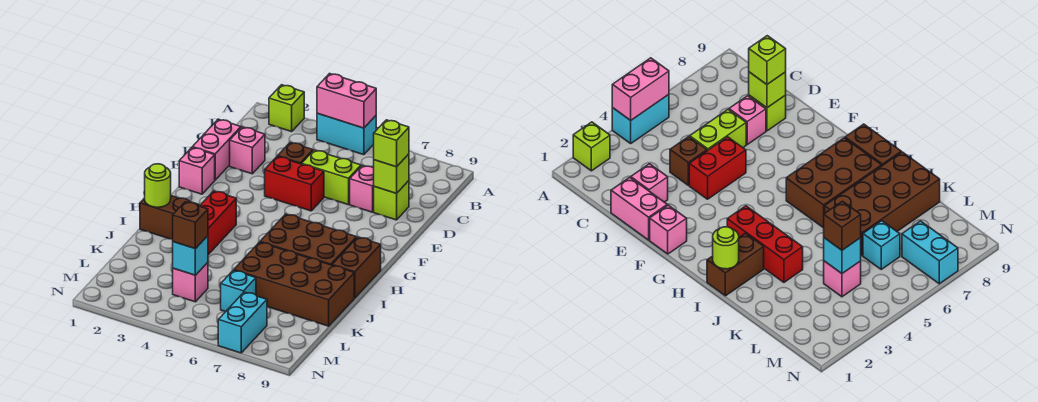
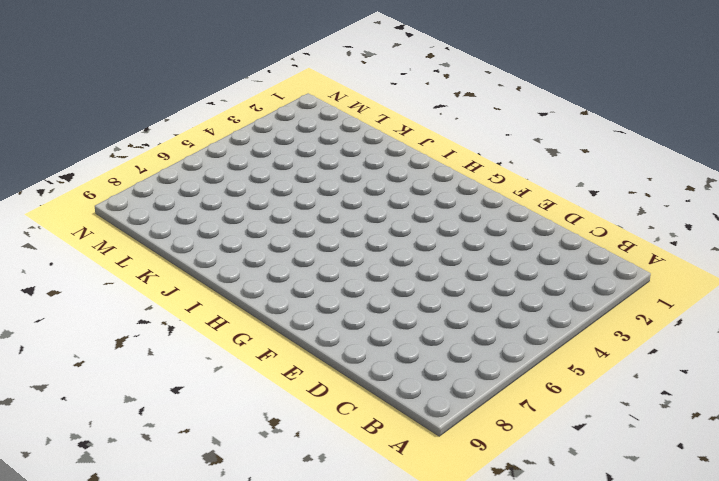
none -> lime brick A2 level 1
none -> cyan brick A4:A5 level 1
none -> pink brick D1:E1 level 1

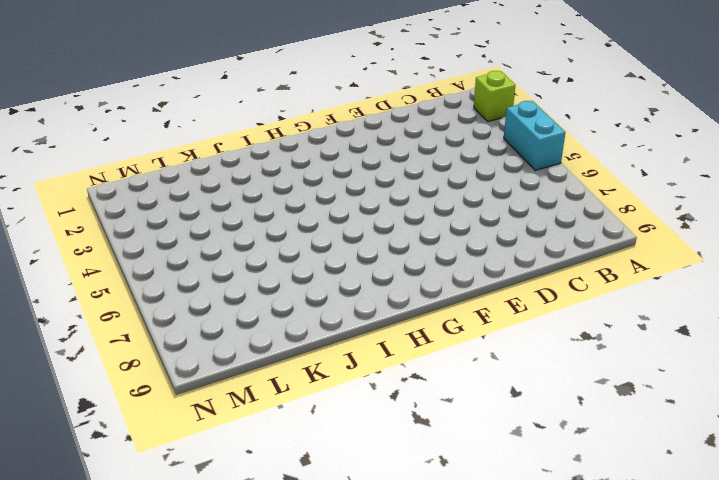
none -> pink brick D1:E1 level 1
none -> pink brick D2 level 1
none -> brown brick D4 level 1

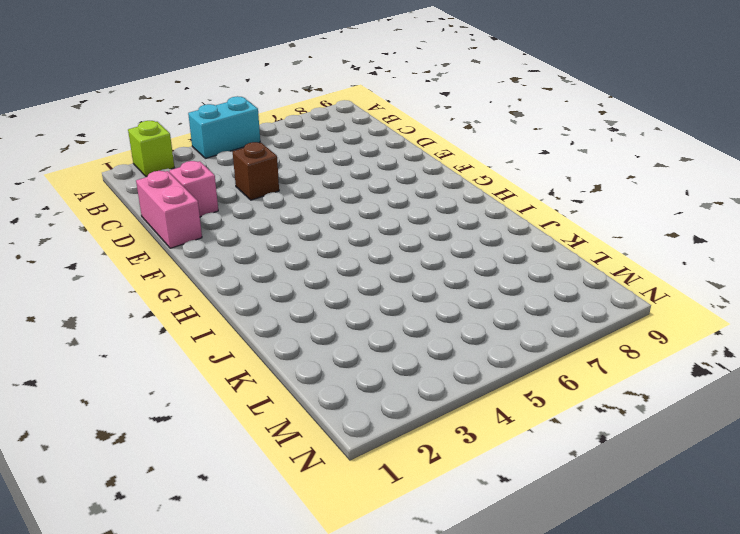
none -> lime brick D5:D6 level 1
none -> pink brick D7 level 1
none -> lime brick D8 level 1

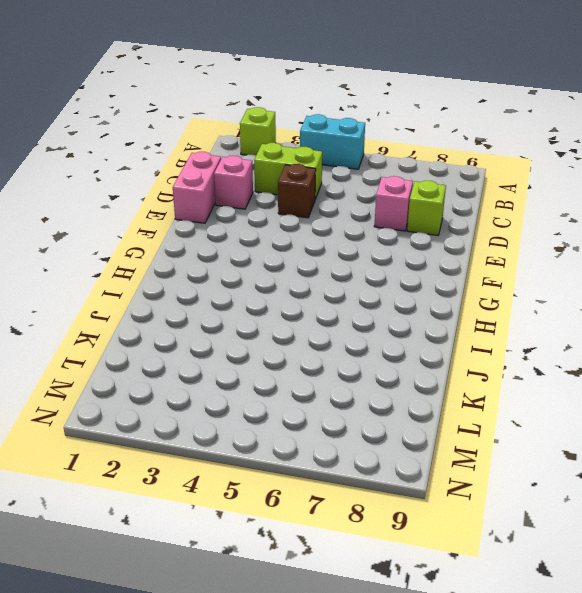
lime brick C3:C4 level 1 -> lime brick D5:D6 level 1
none -> red brick E4:E5 level 1
none -> pink brick F1 level 1
none -> red brick H3:J3 level 1

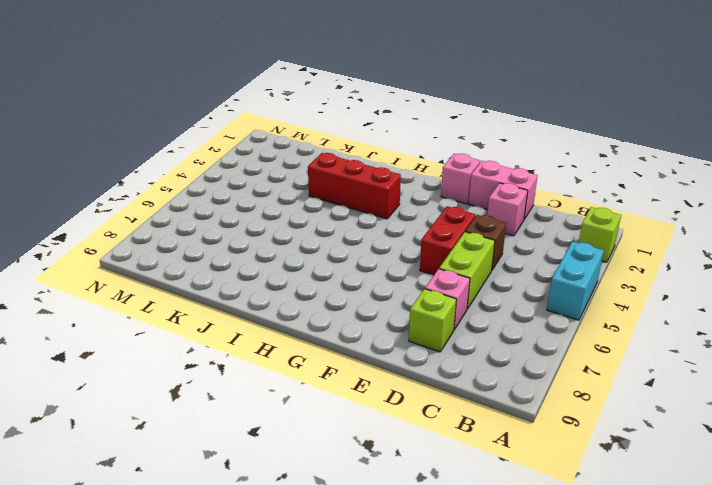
none -> brown brick H6:I8 level 1
none -> brown brick H9:I9 level 1
none -> brown brick I1:I2 level 1

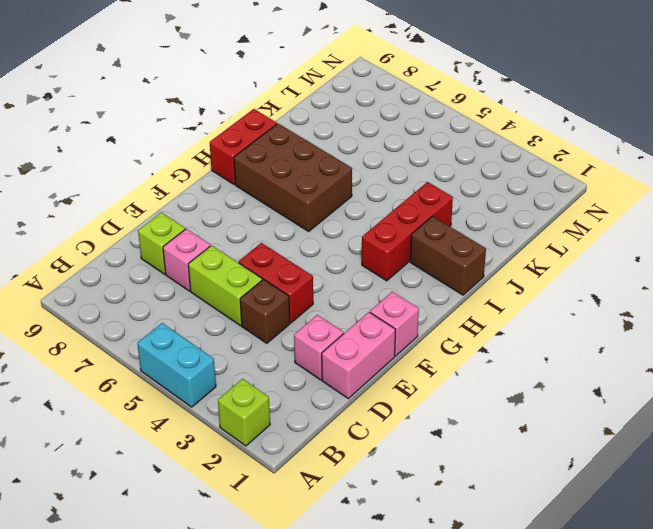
red brick H9:I9 level 1 -> brown brick H9:I9 level 1
none -> brown brick J6:K9 level 1
none -> pink brick L4 level 1
none -> cyan brick L6 level 1

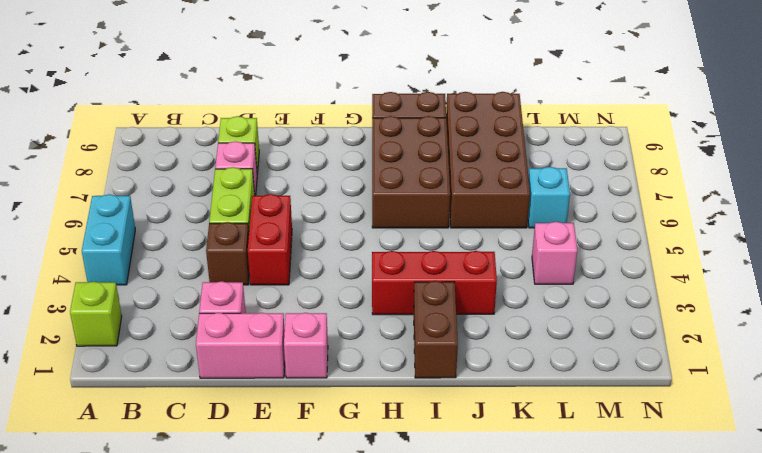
none -> cyan brick M7:N7 level 1
none -> pink brick A4:A5 level 2
none -> lime brick D8 level 2

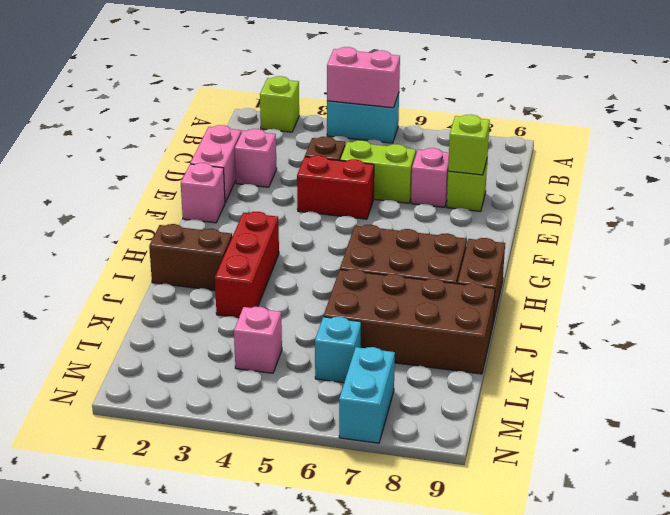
none -> lime round brick I1 level 2
none -> cyan brick L4 level 2
none -> lime brick D8 level 3

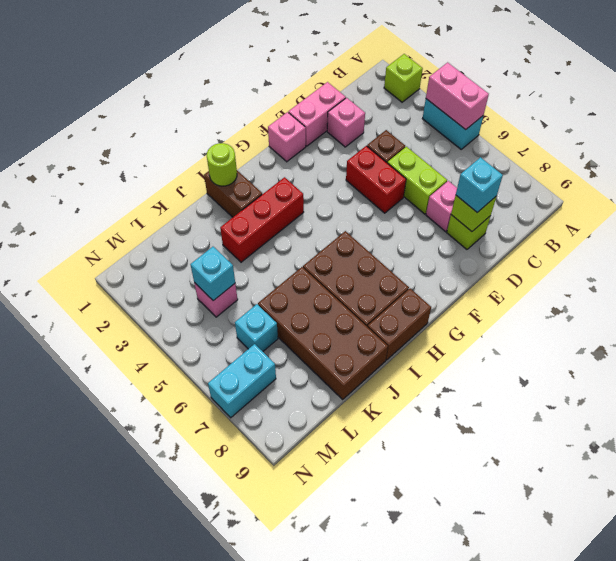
cyan brick D8 level 3 -> lime brick D8 level 3
none -> brown brick L4 level 3

